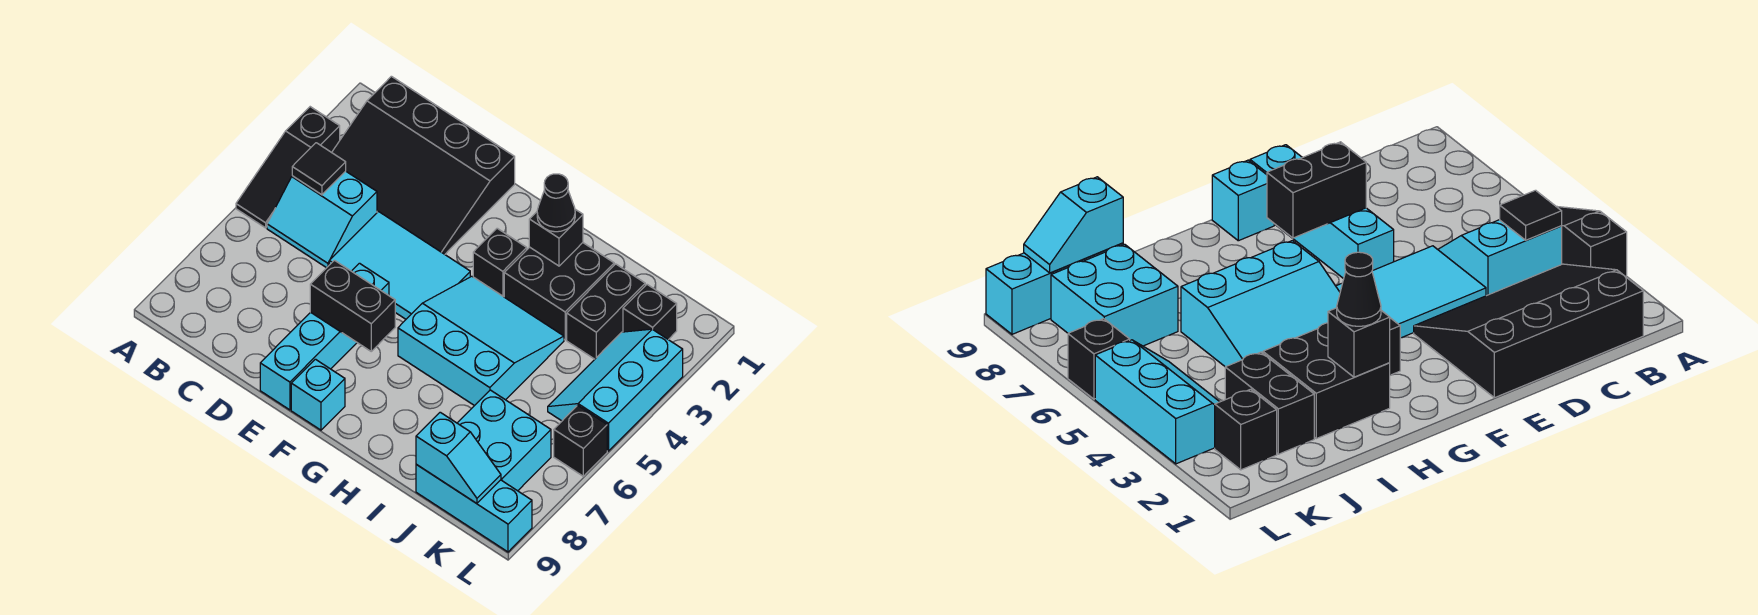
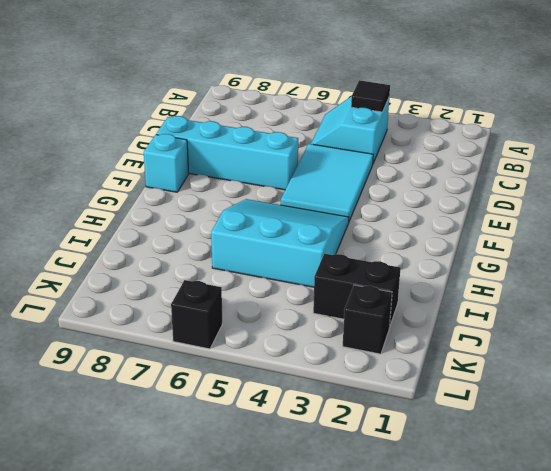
cyan slope G4:I6 level 1 top I -> cyan slope G4:I6 level 1 top 6
none -> black slope A3:A5 level 1 top 3
none -> black slope B1:E3 level 1 top 1
none -> black brick G3 level 1

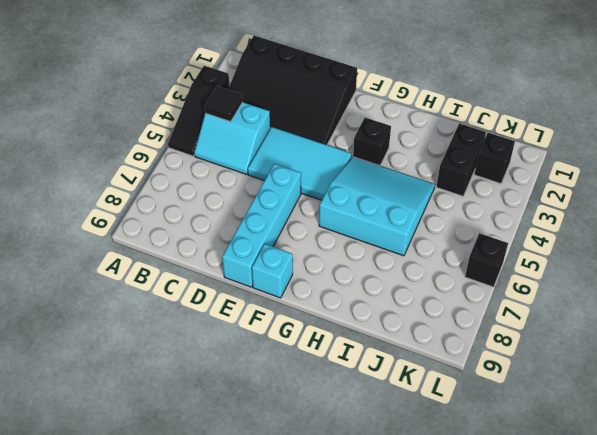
none -> black brick H2:I3 level 1
none -> cyan brick J7:K8 level 1
none -> cyan brick J9:L9 level 1

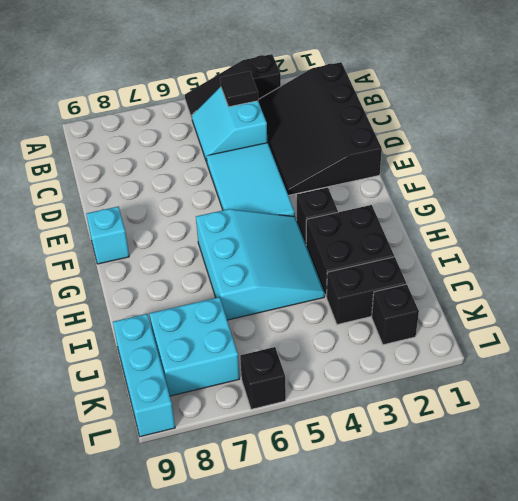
none -> cyan brick E6:E9 level 1
none -> cyan slope K3:L5 level 1 top L
none -> black brick E7:F7 level 2

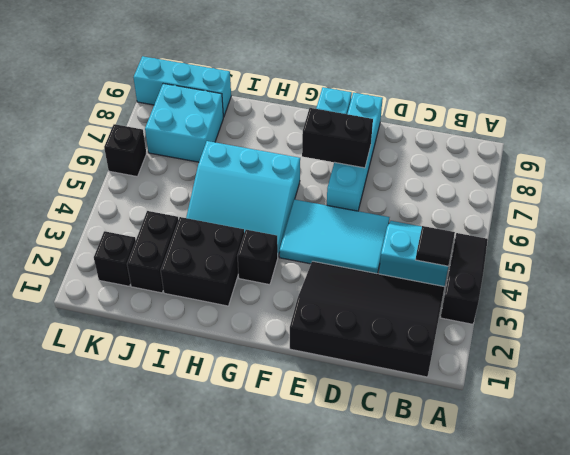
none -> cyan slope K3:L5 level 1 top L
none -> black brick H2 level 2
none -> cyan slope J9:K9 level 2 top J

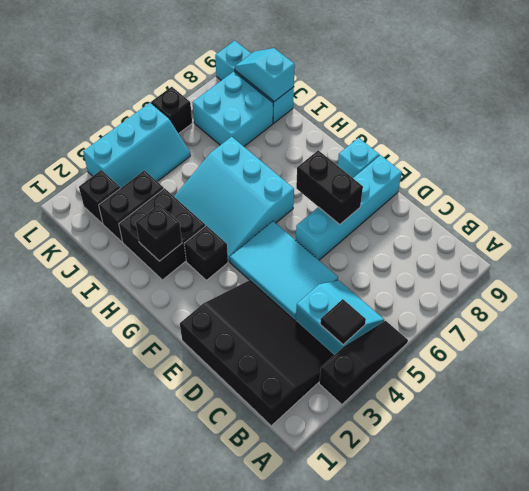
none -> black cone H2 level 3

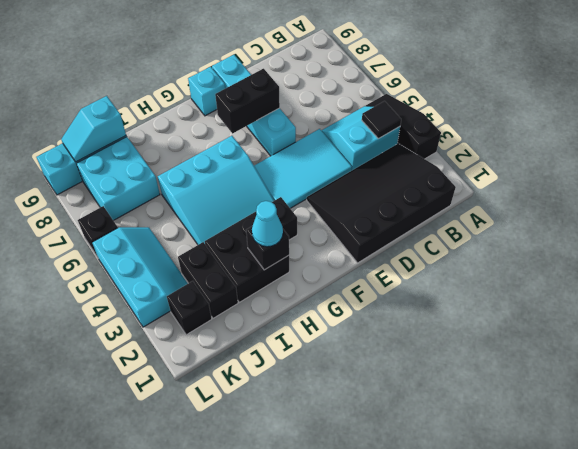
cyan cone H2 level 3 -> black cone H2 level 3

